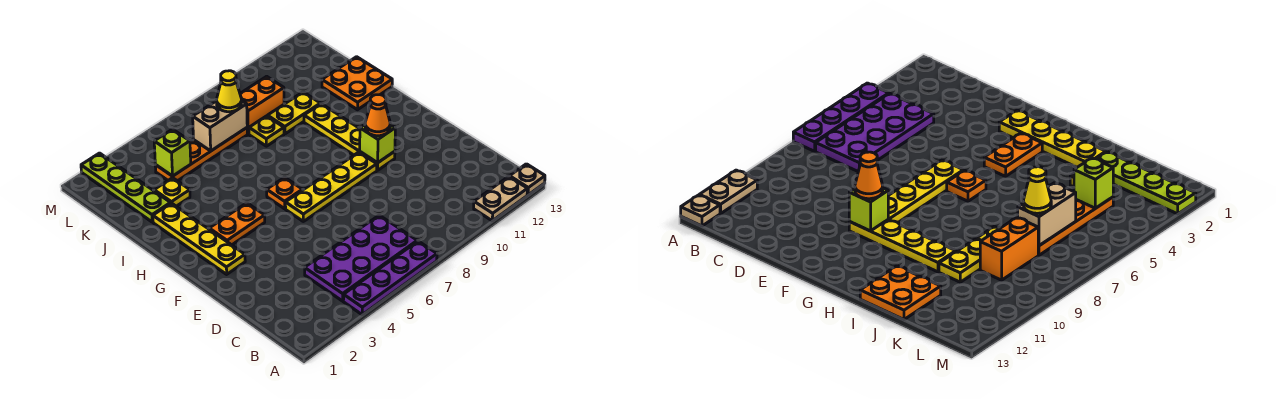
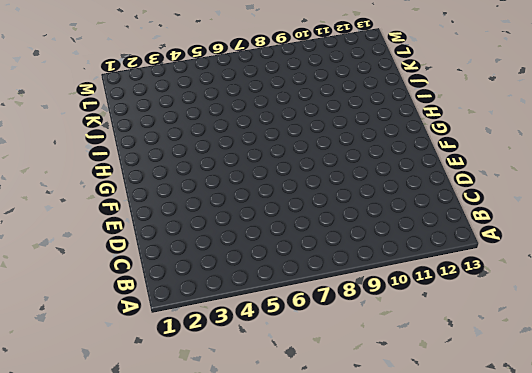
none -> purple plate A4:A7 level 1
none -> tan plate A11:A12 level 1
none -> tan plate A13 level 1

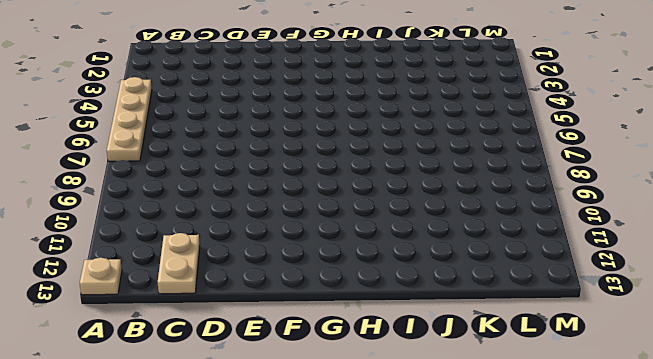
tan plate A4:A7 level 1 -> purple plate A4:A7 level 1
tan plate C12:C13 level 1 -> tan plate A11:A12 level 1
none -> purple plate B4:C7 level 1
none -> yellow plate F2:I2 level 1
none -> yellow plate F6:F9 level 1

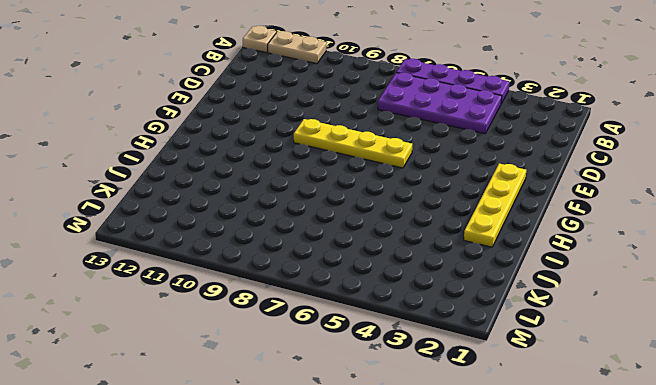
none -> yellow plate F10:I10 level 1
none -> orange plate G3:G4 level 1
none -> orange plate G6 level 1

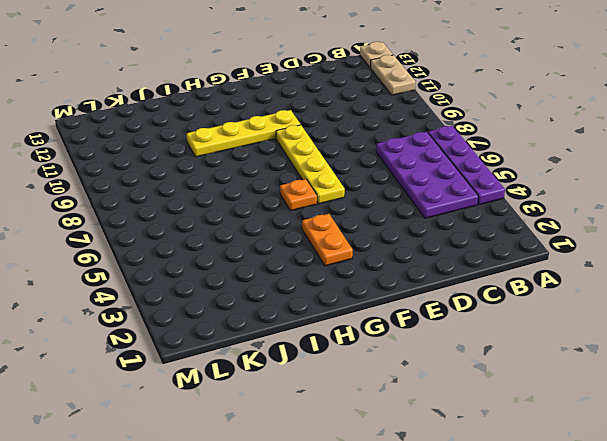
none -> yellow plate F2:I2 level 1
none -> orange plate I12:J13 level 1
none -> lime plate J2:M2 level 1

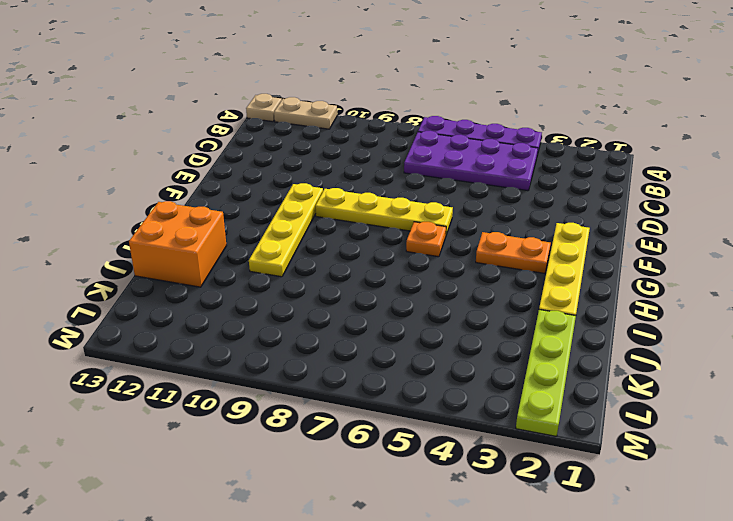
orange brick I12:J13 level 1 -> orange plate I12:J13 level 1
none -> yellow plate J3 level 1
none -> yellow plate J8 level 1
none -> yellow plate J9:J10 level 1

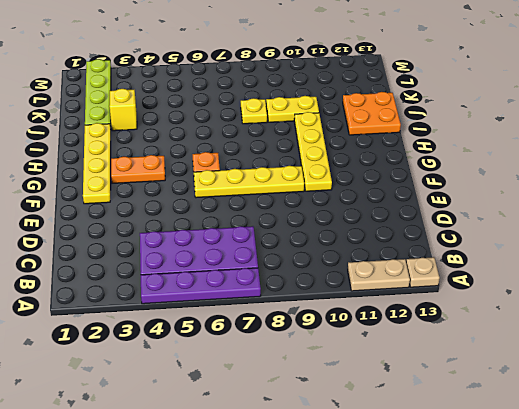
yellow brick J3 level 1 -> yellow plate J3 level 1
none -> orange plate K4:K7 level 1
none -> orange brick K8:K9 level 1
none -> lime brick F10 level 2

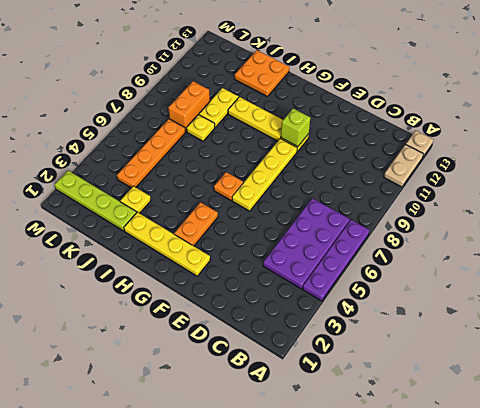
none -> lime brick K4 level 2
none -> tan brick K6:K7 level 2
none -> orange cone F10 level 3

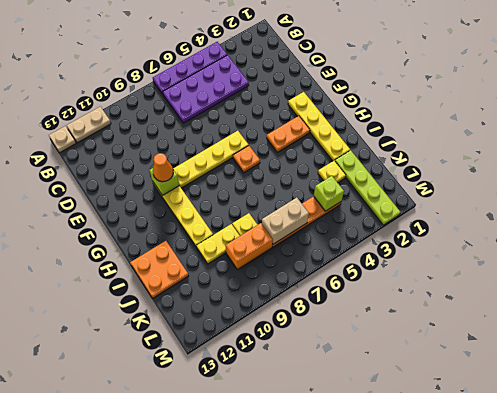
none -> yellow cone K7 level 3

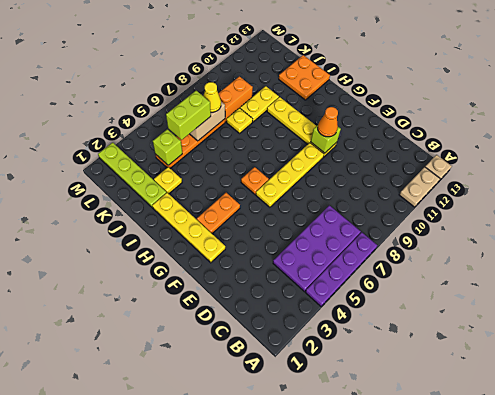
lime brick K5:K6 level 3 -> none

